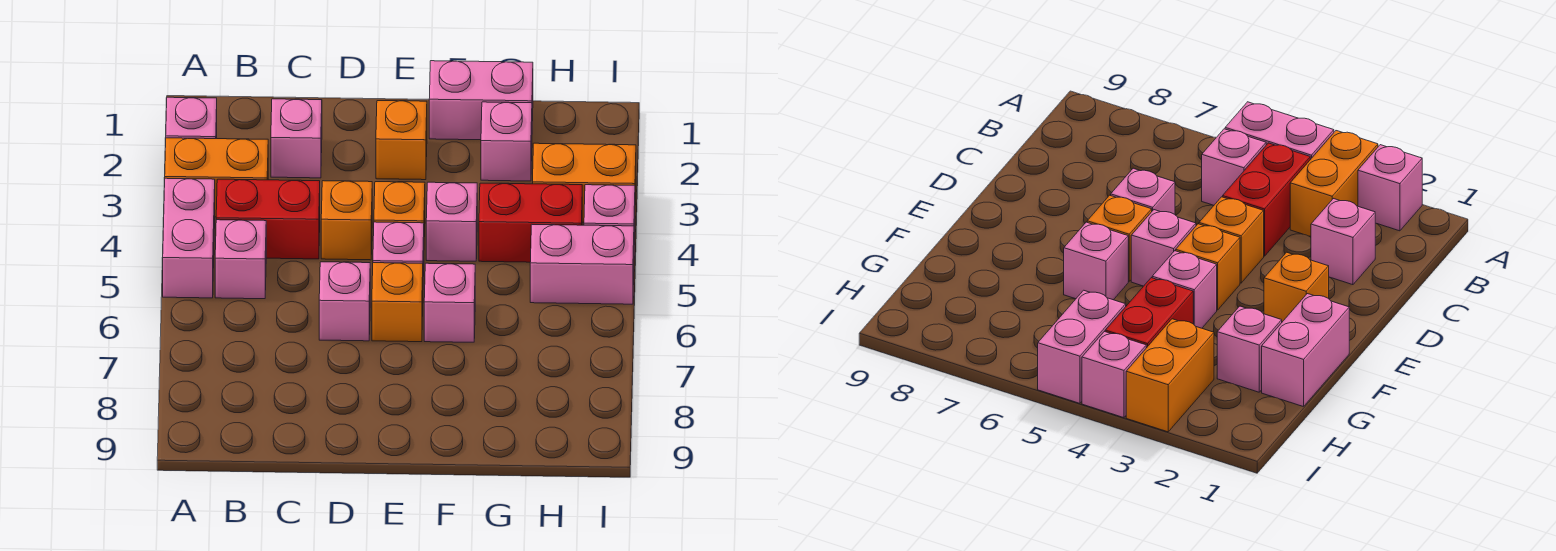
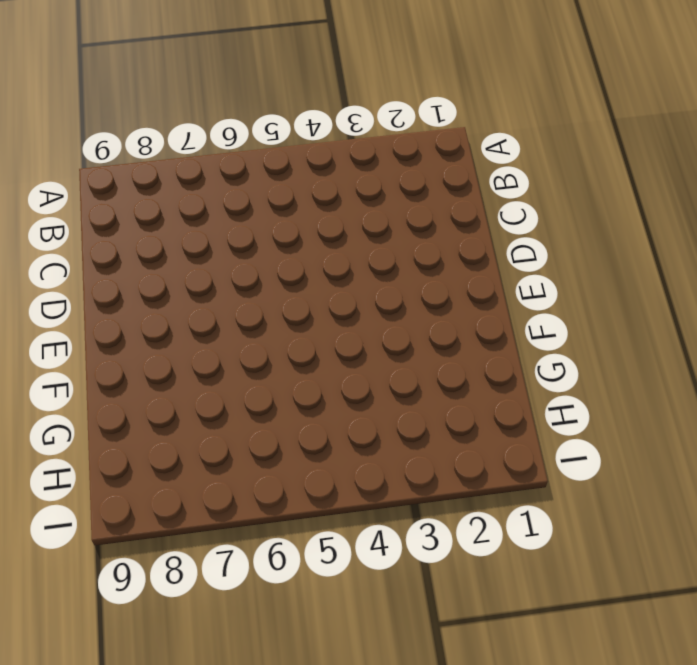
none -> pink brick A2 level 1
none -> orange brick A3:B3 level 1
none -> pink brick A4:A5 level 1

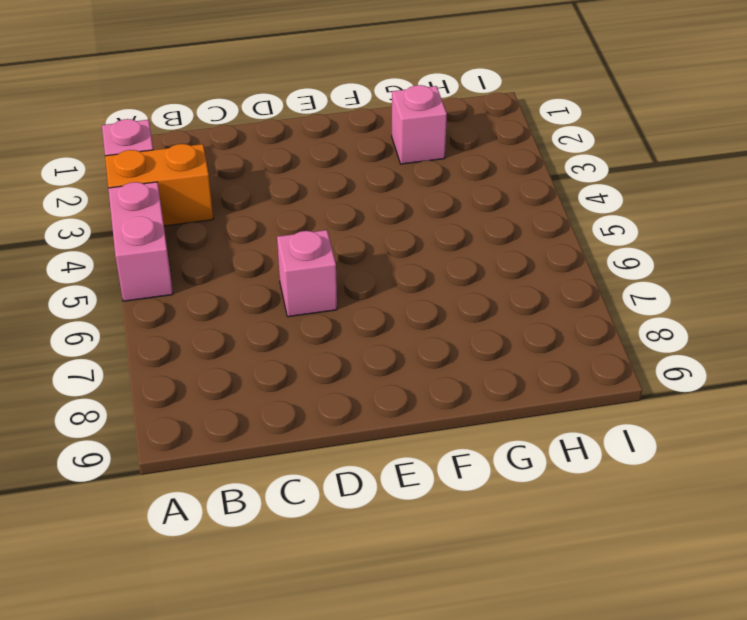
none -> red brick B4:C4 level 1
none -> pink brick B5 level 1
none -> pink brick C2 level 1

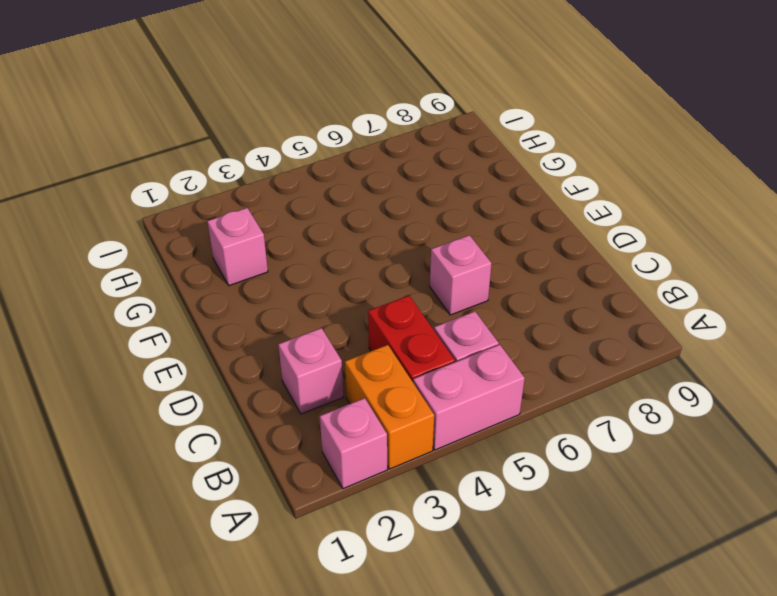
none -> orange brick D4 level 1
none -> orange brick E2 level 1
none -> orange brick E4 level 1

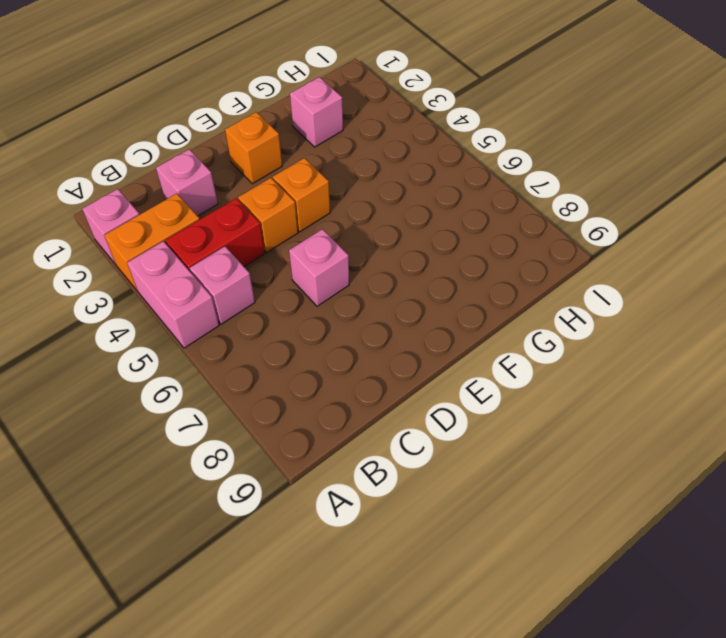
none -> pink brick E5 level 1
none -> orange brick E6 level 1
none -> pink brick F1:G1 level 1

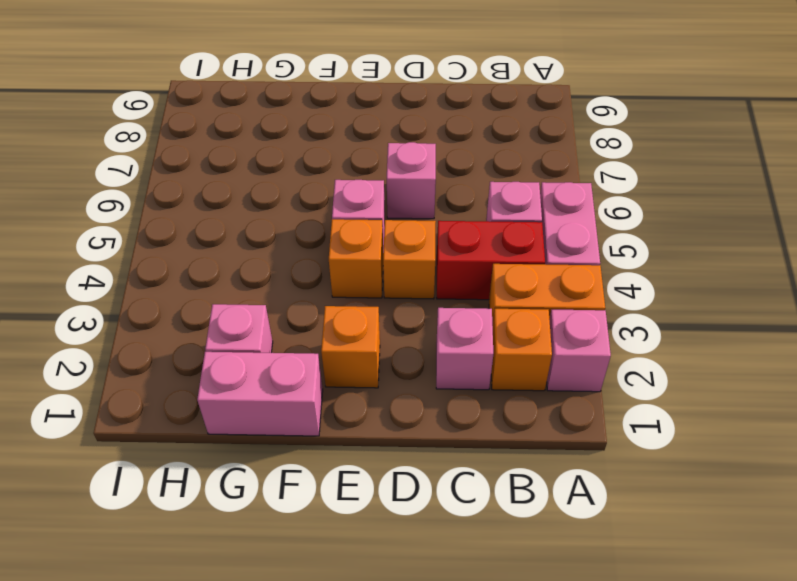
orange brick B2 level 1 -> orange brick E6 level 1
none -> pink brick F4 level 1
none -> pink brick F6 level 1
none -> red brick G4:H4 level 1

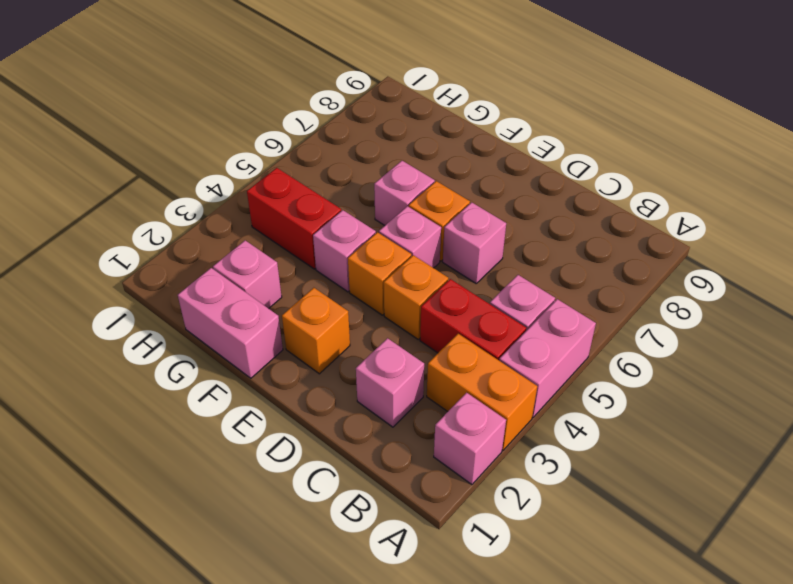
none -> orange brick H3:I3 level 1
none -> pink brick H5:I5 level 1
none -> pink brick I4 level 1

